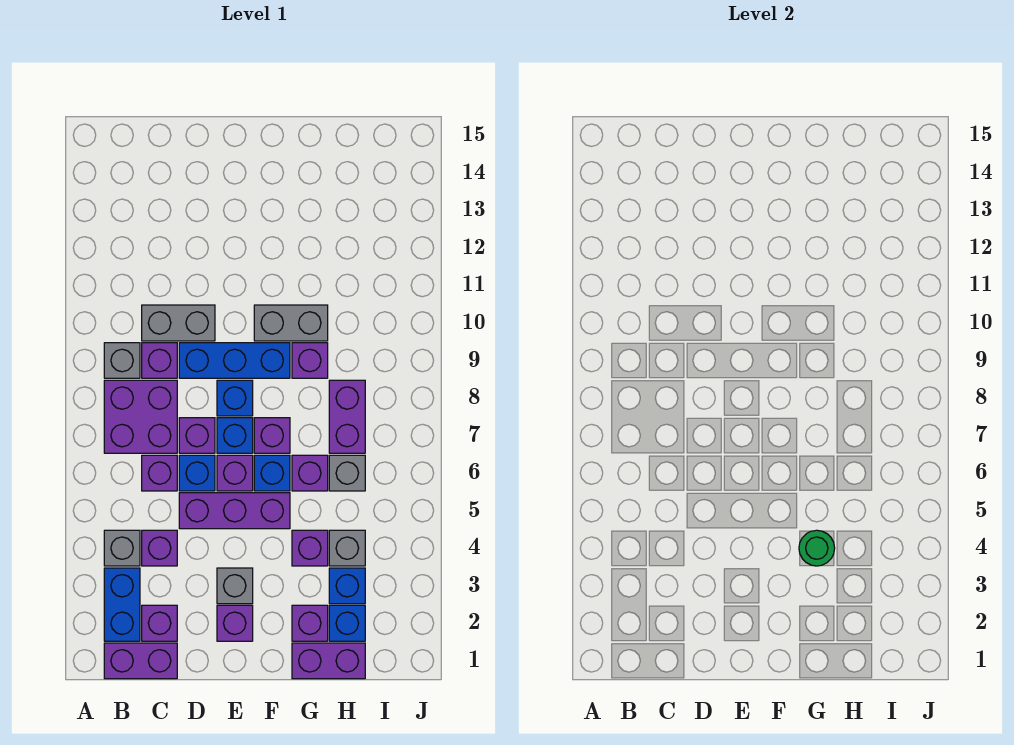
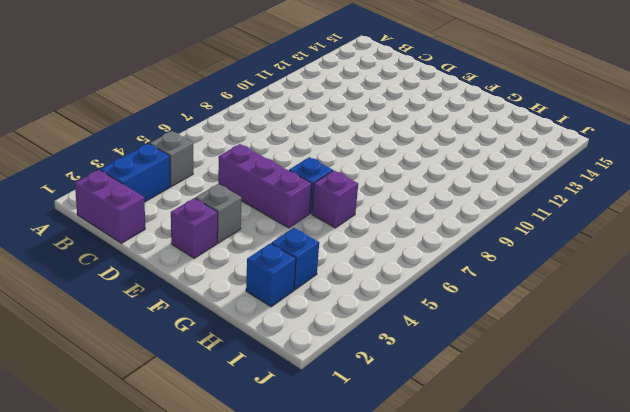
none -> purple brick B7:C8 level 1
none -> grey brick B9 level 1
none -> purple brick C2 level 1
none -> purple brick C4 level 1

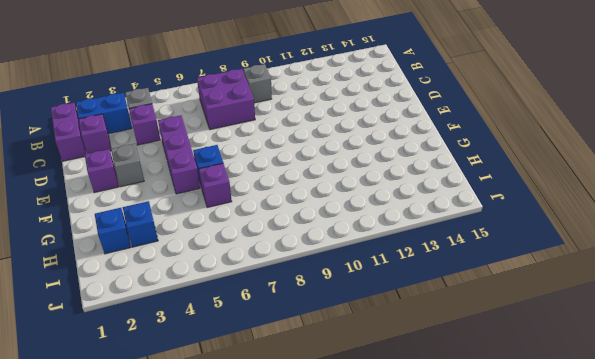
none -> purple brick C6 level 1
none -> purple brick C9 level 1
none -> grey brick C10:D10 level 1
none -> blue brick D6 level 1

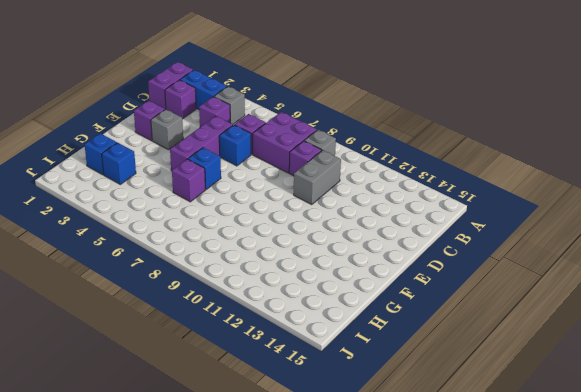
none -> purple brick D7 level 1
none -> blue brick D9:F9 level 1
none -> purple brick E6 level 1
none -> blue brick E7 level 1

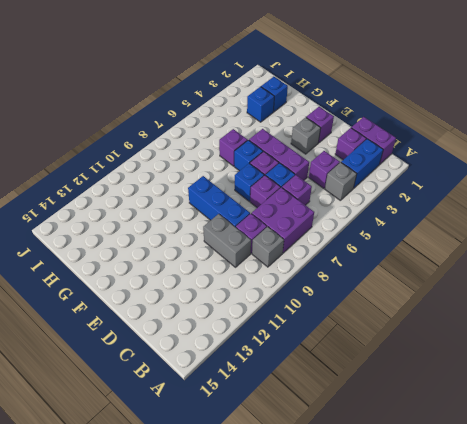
none -> blue brick E8 level 1
none -> purple brick F7 level 1
none -> grey brick F10:G10 level 1
none -> purple brick G1:H1 level 1

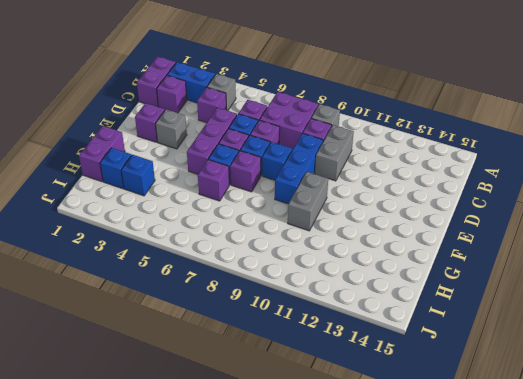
none -> purple brick G2 level 1
none -> purple brick G4 level 1
none -> purple brick G9 level 1
none -> grey brick H4 level 1

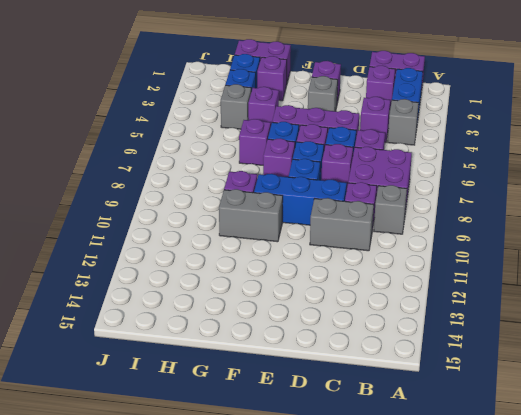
none -> grey brick H6 level 1
none -> purple brick H7:H8 level 1
none -> green round brick G4 level 2

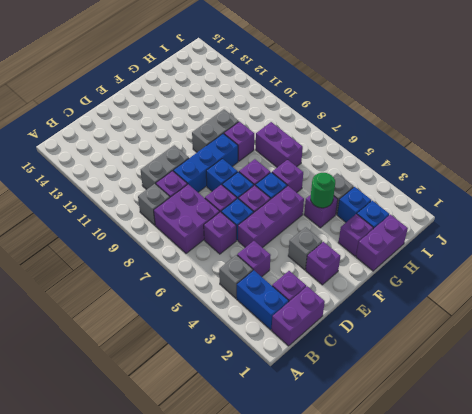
none -> grey brick H6 level 1

